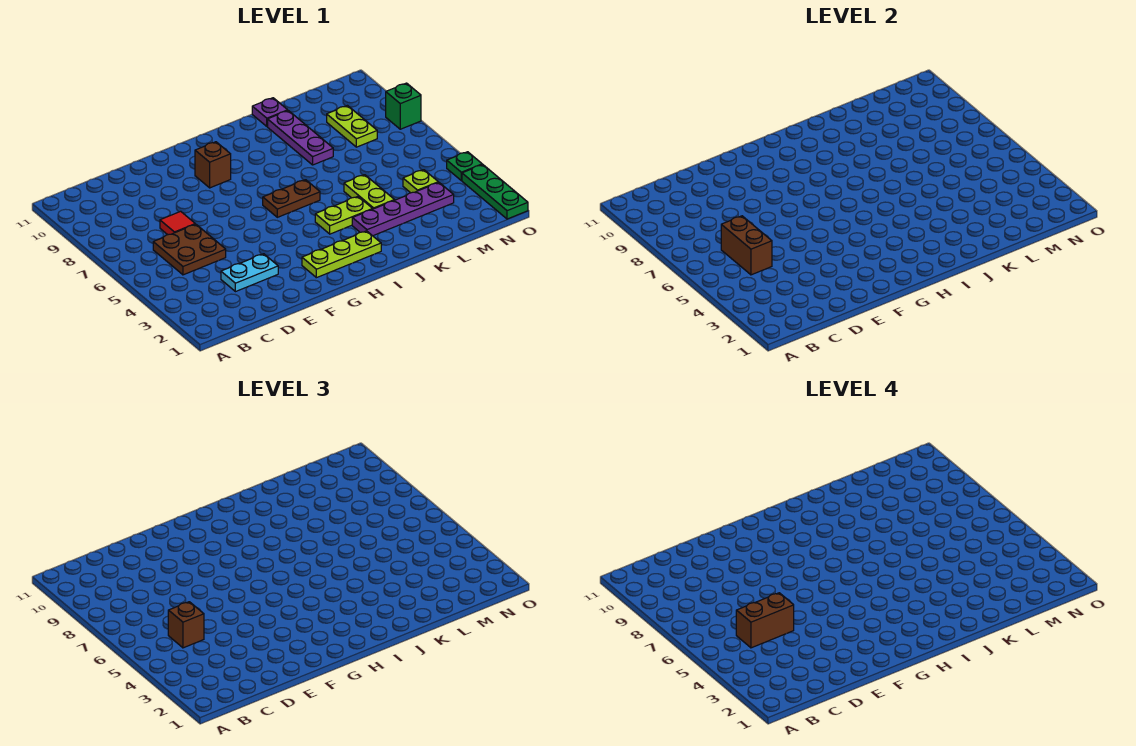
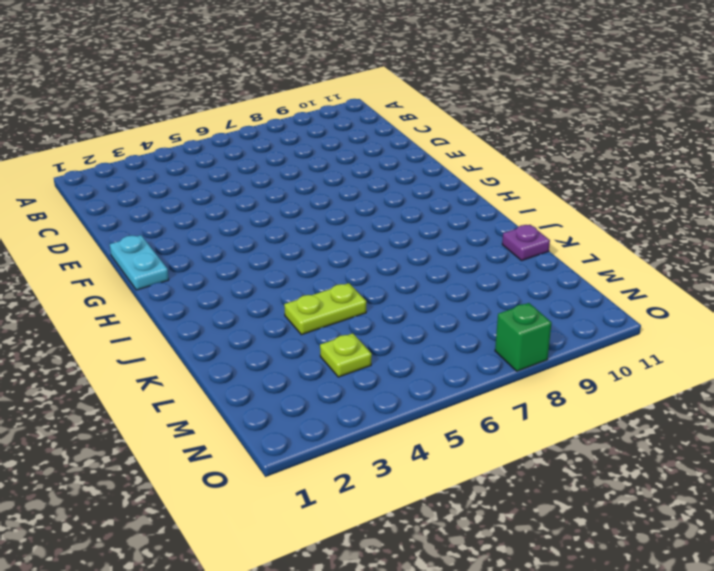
cyan plate F1:G1 level 1 -> cyan plate D3:E3 level 1
none -> brown plate C5:D6 level 1
none -> red tile D7 level 1
none -> lime plate G2:I2 level 1

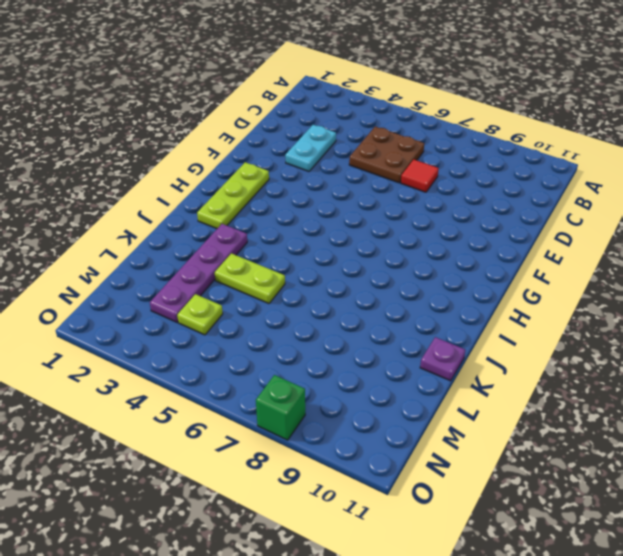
none -> brown brick G9 level 1
none -> brown plate H6:I6 level 1
none -> lime plate I4:J4 level 1

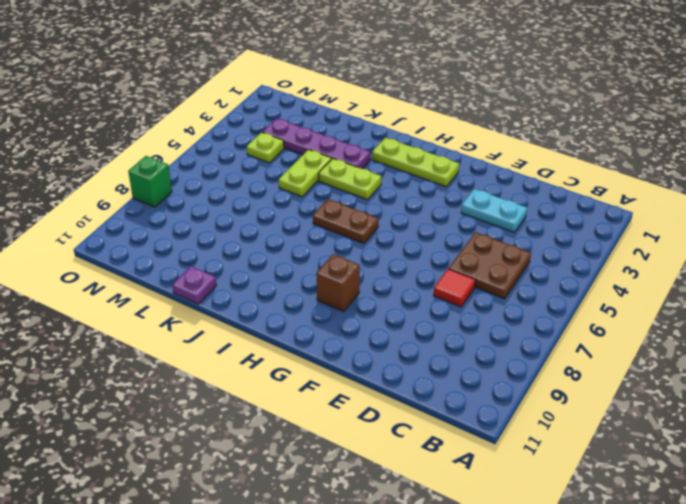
none -> purple plate K8:K10 level 1
none -> lime plate M8:M9 level 1
none -> green plate O1:O3 level 1

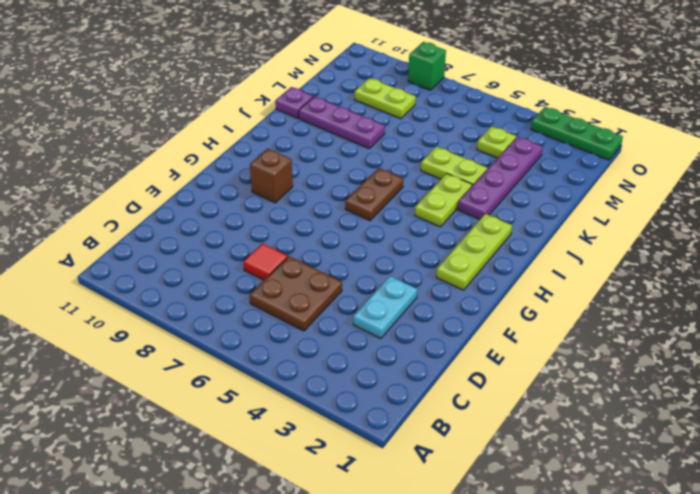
none -> green plate O4 level 1
none -> brown brick C5:C6 level 2
none -> brown brick C5 level 3

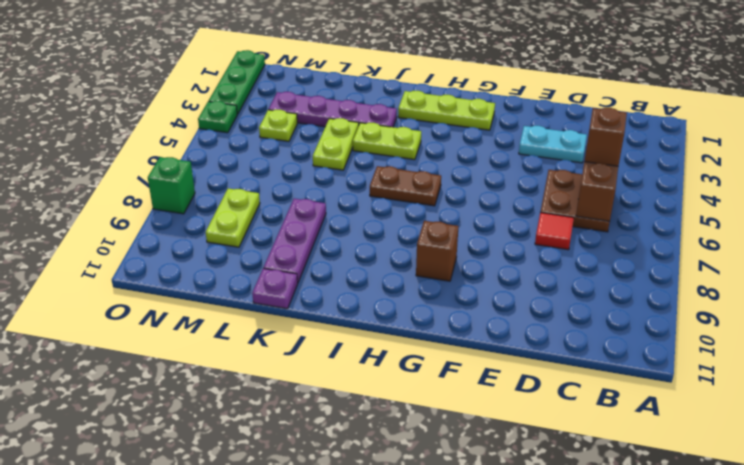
none -> brown brick C5:D5 level 4

